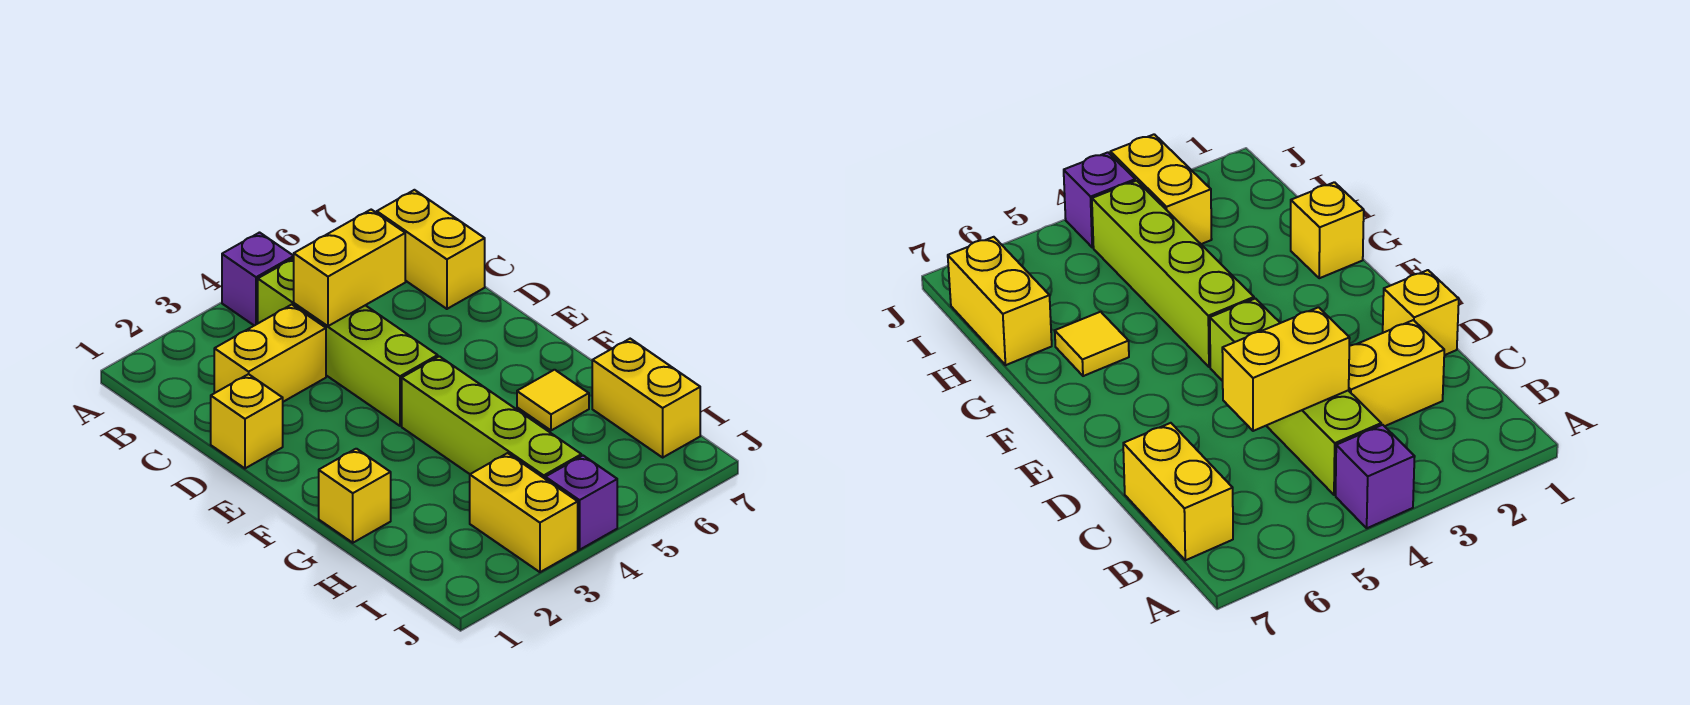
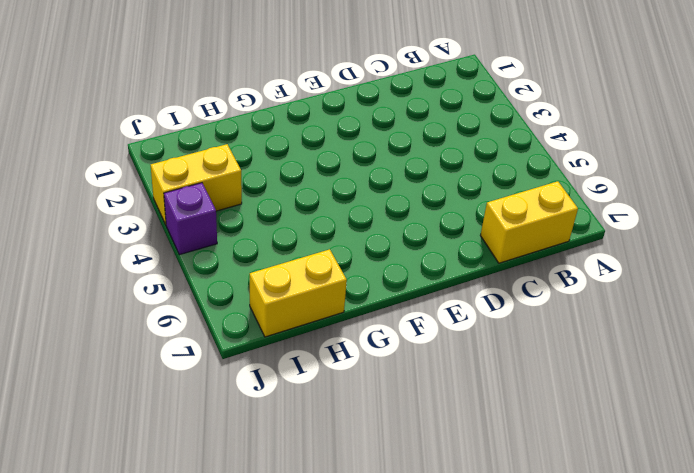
none -> purple brick A4 level 1
none -> lime brick B4:E4 level 1
none -> yellow brick C2:C3 level 1

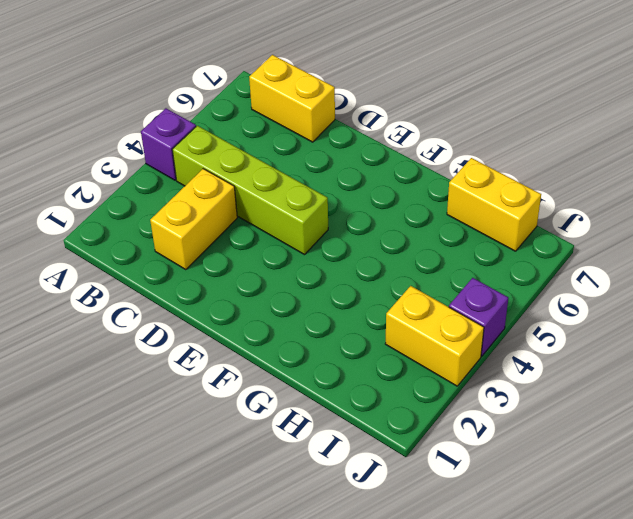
none -> yellow brick D1 level 1
none -> lime brick F4:I4 level 1
none -> yellow brick G1 level 1

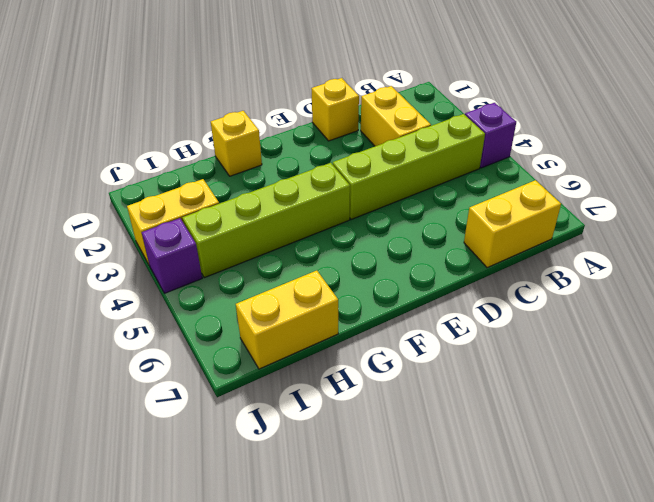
none -> yellow tile G6 level 1
none -> yellow brick C4:C5 level 2

